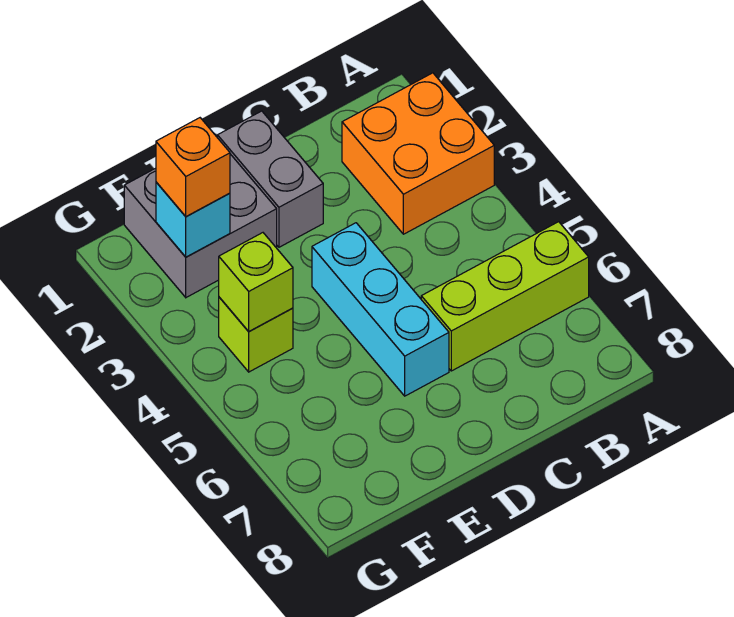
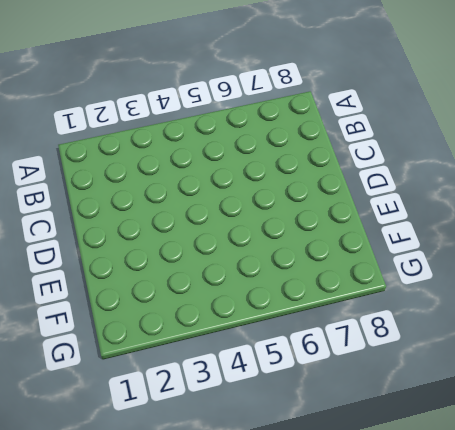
none -> orange brick A2:B3 level 1
none -> lime brick A6:C6 level 1

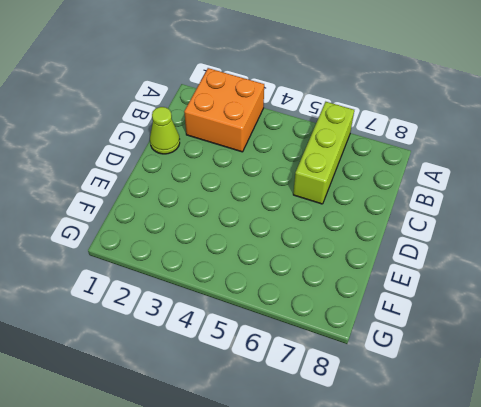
lime cone C1 level 1 -> none
none -> grey brick D1:D2 level 1
none -> cyan brick D4:D6 level 1

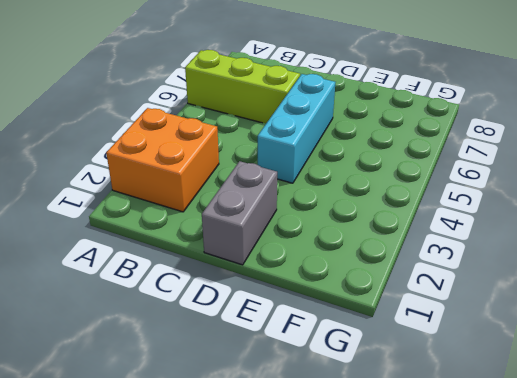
none -> grey brick E1:F2 level 1
none -> lime brick F4 level 1

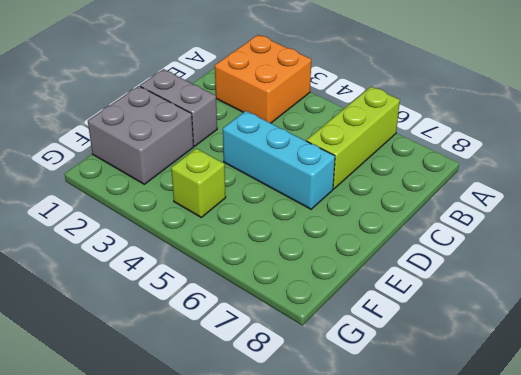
none -> cyan brick F2 level 2
none -> lime brick F4 level 2

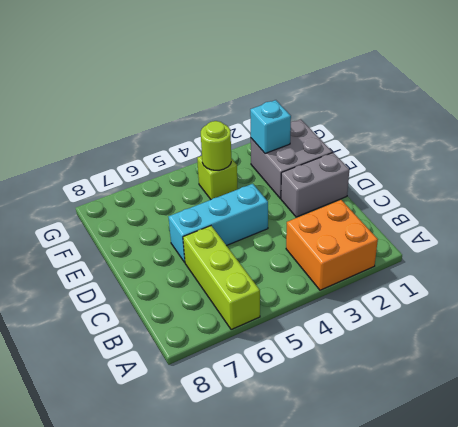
lime round brick F4 level 2 -> lime brick F4 level 2
none -> orange brick F2 level 3

